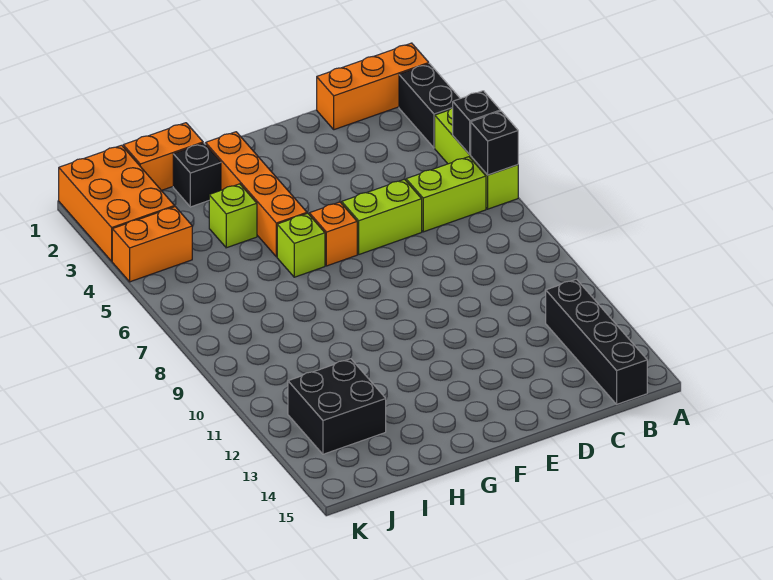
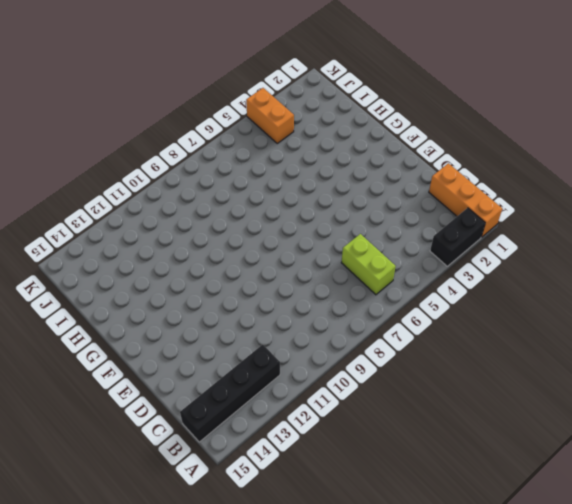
none -> lime brick A4:A6 level 1
none -> lime brick D6:E6 level 1
none -> orange brick F6 level 1

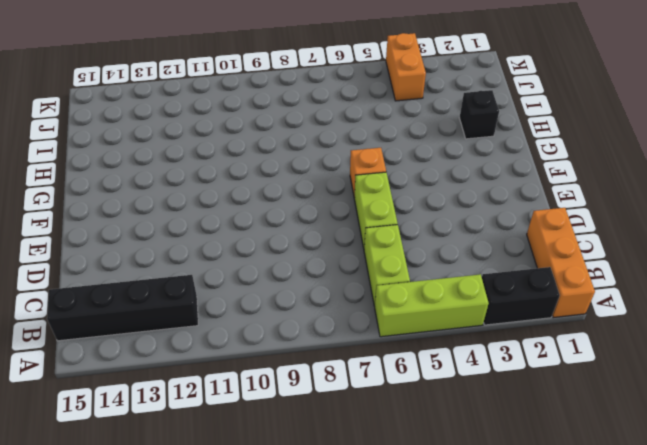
none -> orange brick G2:G5 level 1
none -> lime brick G6 level 1
none -> orange brick H1:I1 level 1

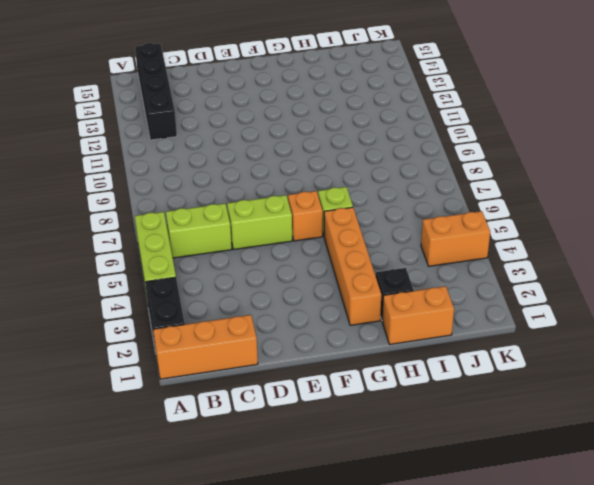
none -> lime brick H4 level 1
none -> black brick I12:J13 level 1
none -> orange brick J1:K3 level 1

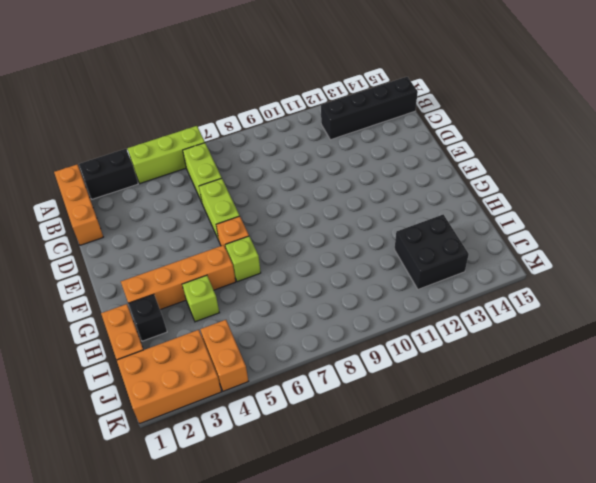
none -> black brick A5 level 2
none -> black brick A6 level 2

